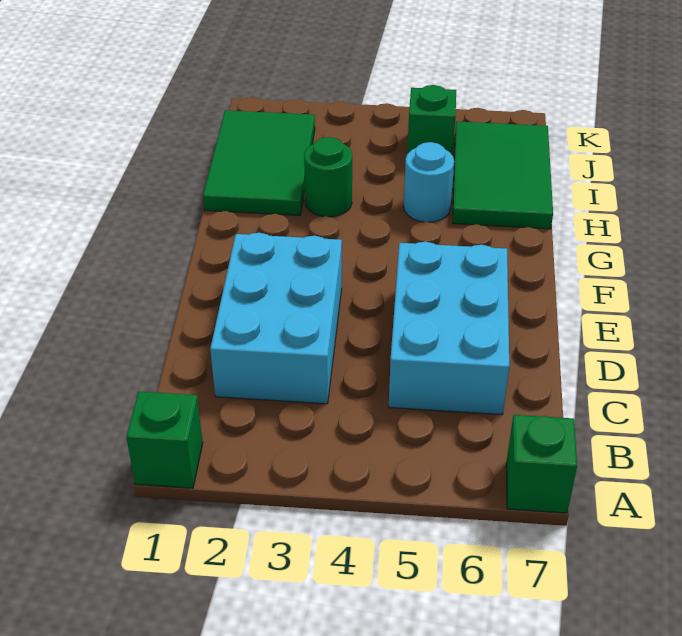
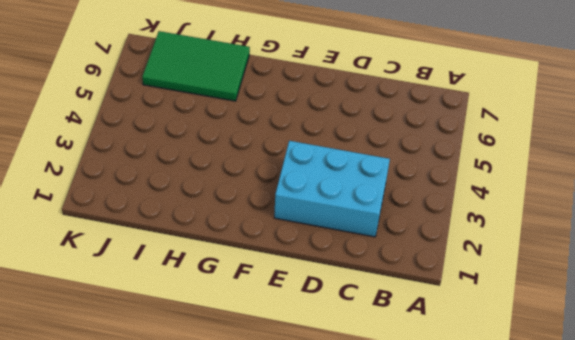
none -> green brick A1 level 1
none -> green brick A7 level 1

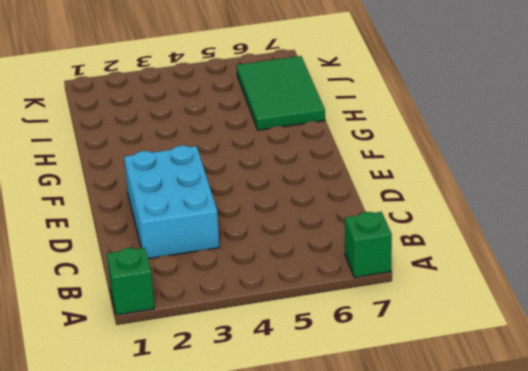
none -> cyan brick C5:E6 level 1
none -> green tile H1:J2 level 1

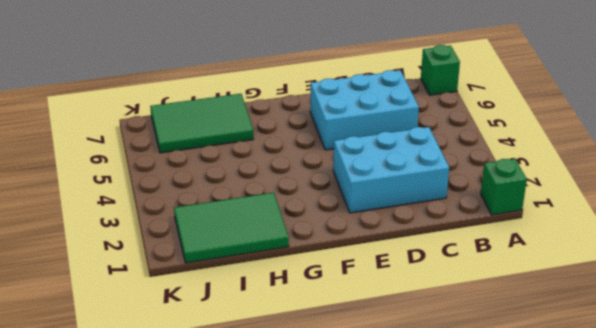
none -> green round brick H3 level 1
none -> cyan round brick H5 level 1

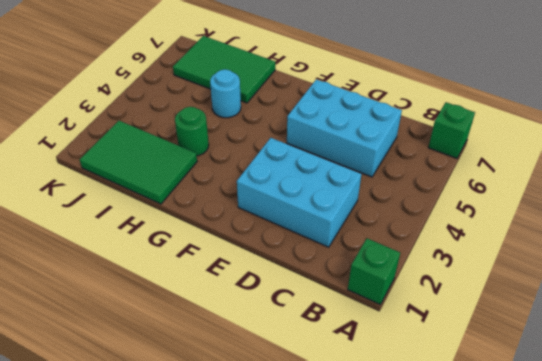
none -> green brick J5 level 1

